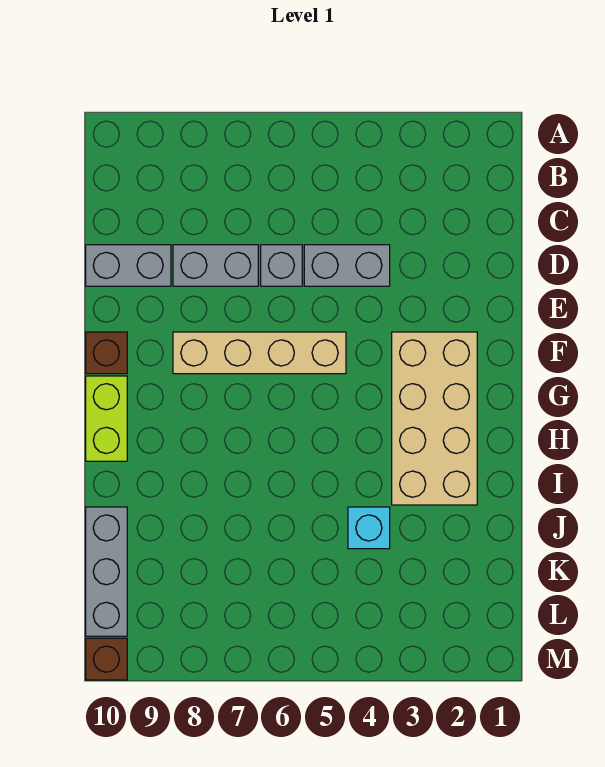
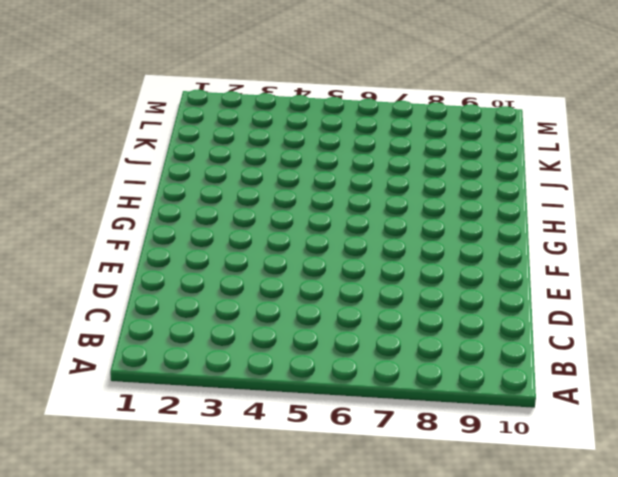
none -> grey brick D4:D5 level 1
none -> grey brick D6 level 1

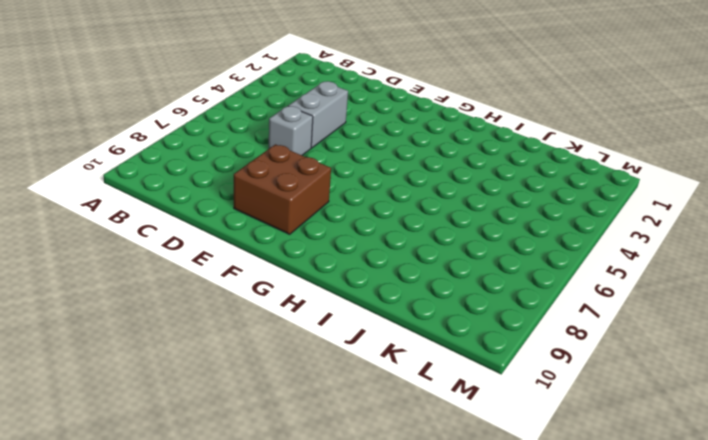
brown brick E8:F9 level 1 -> tan brick F5:F8 level 1
none -> grey brick D7:D8 level 1
none -> grey brick D9:D10 level 1

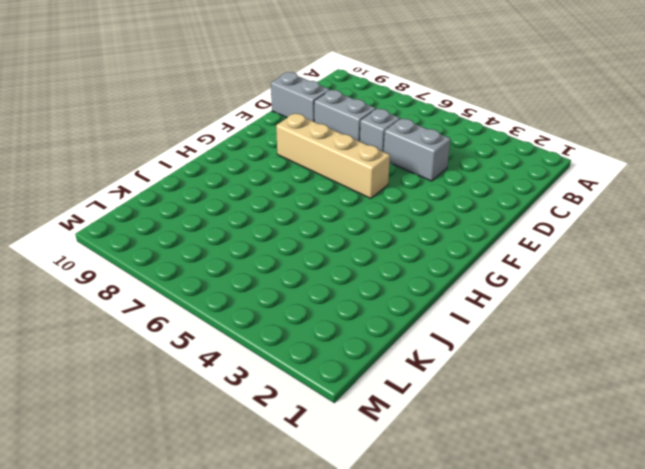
none -> tan brick F2:I3 level 1
none -> brown brick F10 level 1

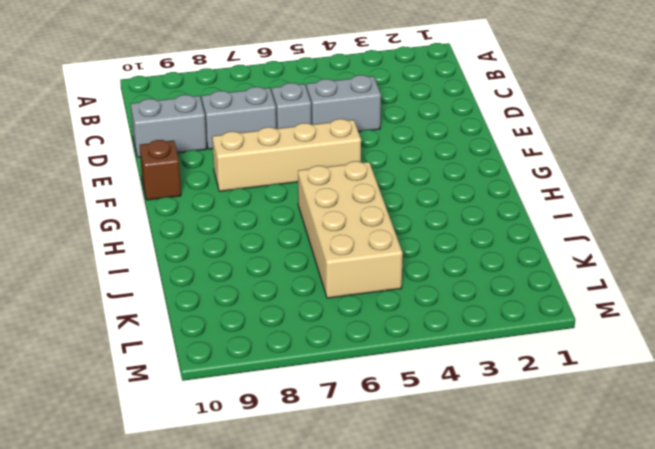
tan brick H5:K6 level 1 -> tan brick F2:I3 level 1
none -> lime brick G10:H10 level 1
none -> cyan brick J4 level 1

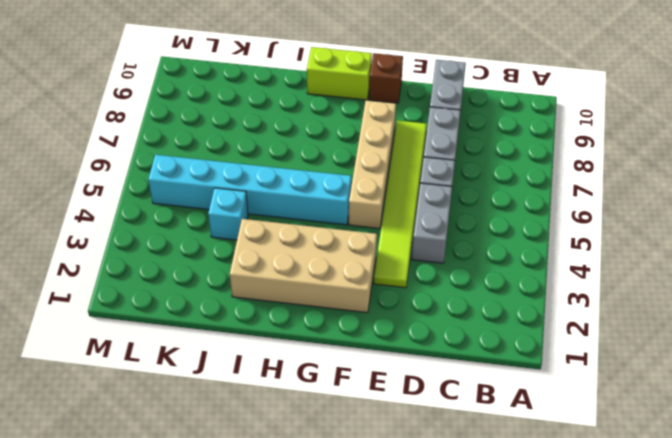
lime tile E3:E8 level 1 -> none
cyan brick G5:L5 level 1 -> none
none -> grey brick J10:L10 level 1
none -> brown brick M10 level 1

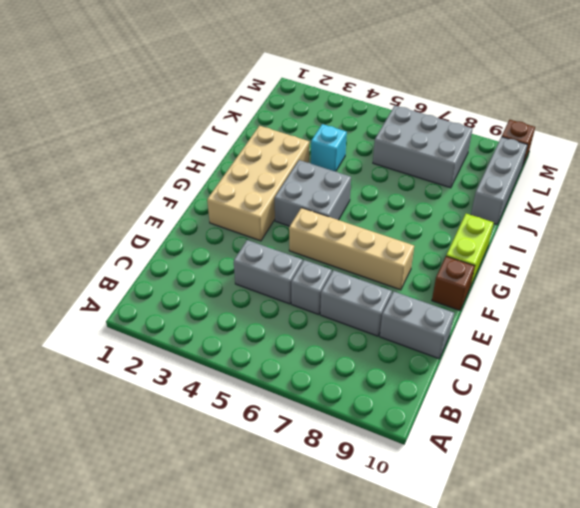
grey brick G4:H5 level 1 -> none
grey brick K6:L8 level 1 -> none

